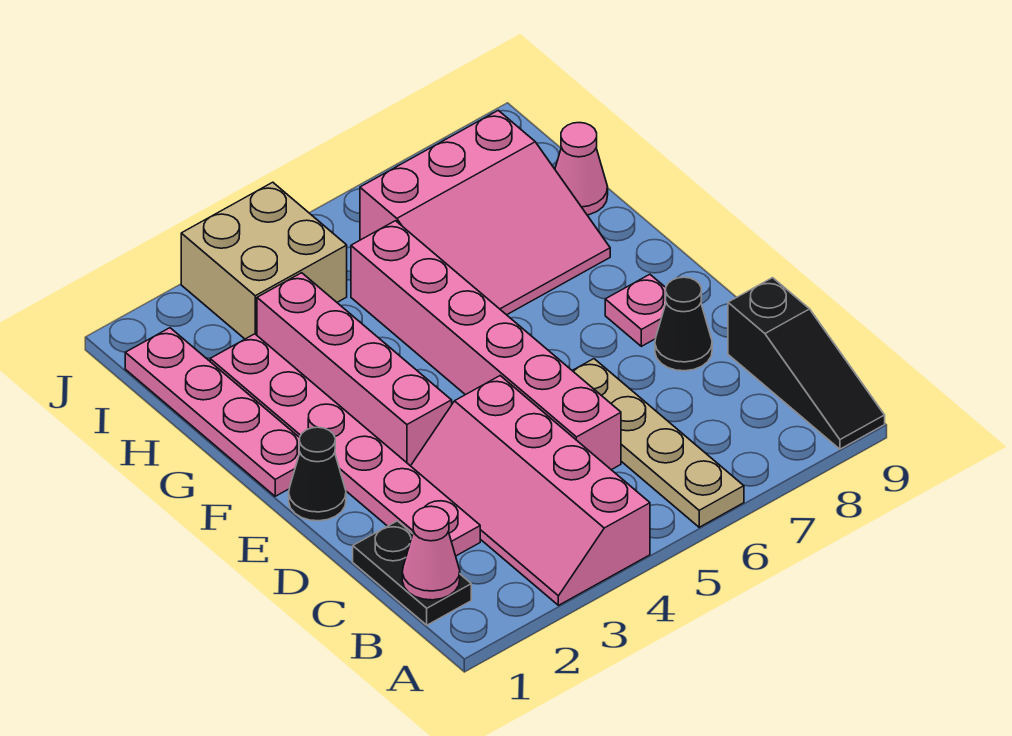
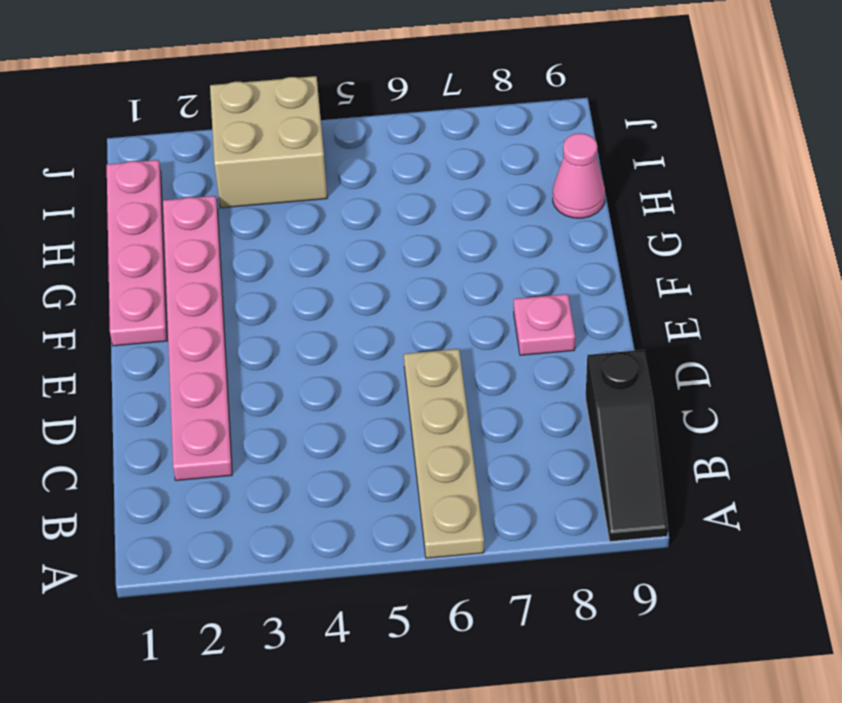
none -> pink slope A3:D4 level 1 top 4
none -> black plate B1:C1 level 1
none -> pink brick C5:H5 level 1

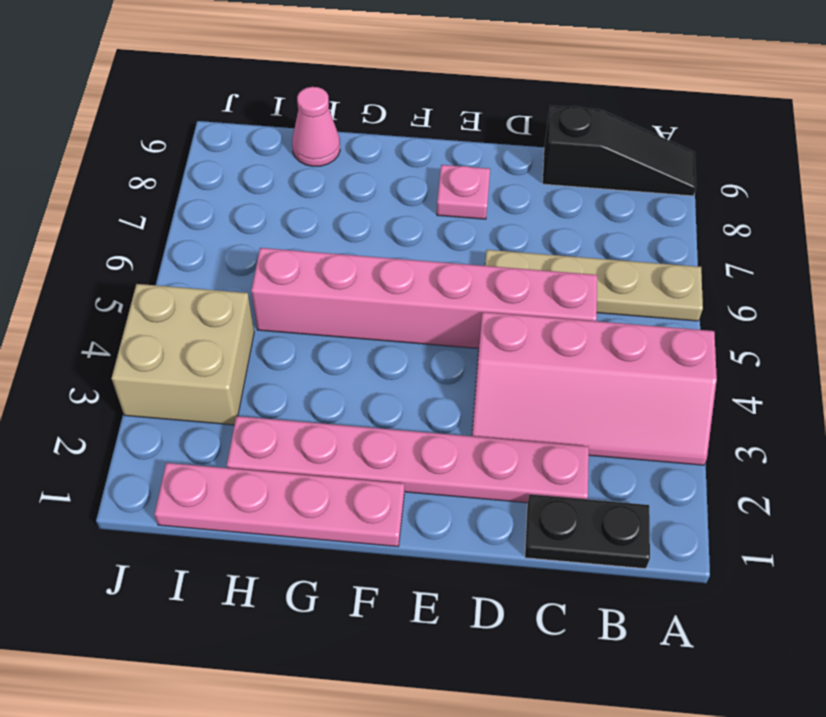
none -> black cone D8 level 1
none -> black cone E1 level 1
none -> pink brick E3:H3 level 1

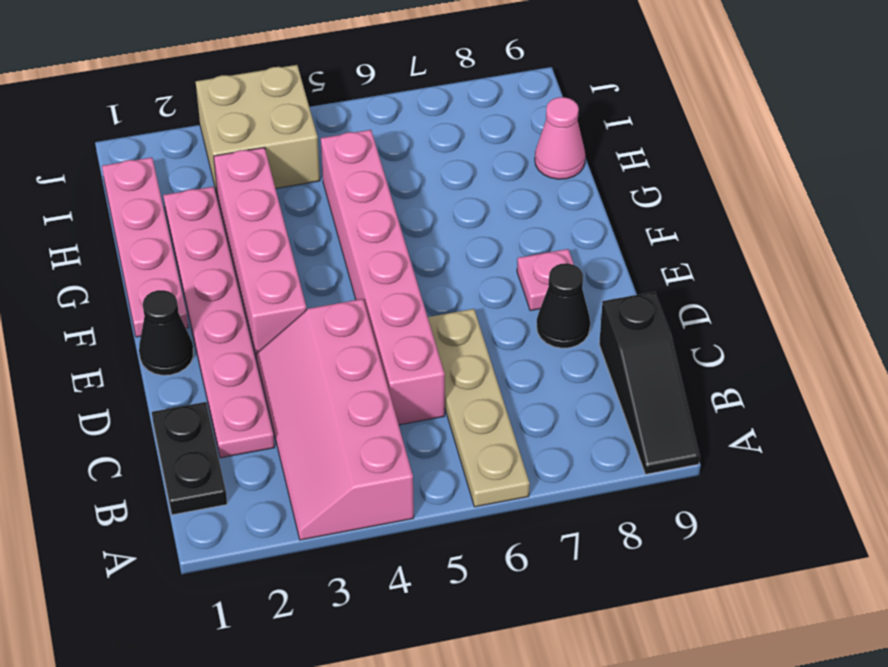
none -> pink slope G6:I8 level 1 top I
none -> pink cone B1 level 2

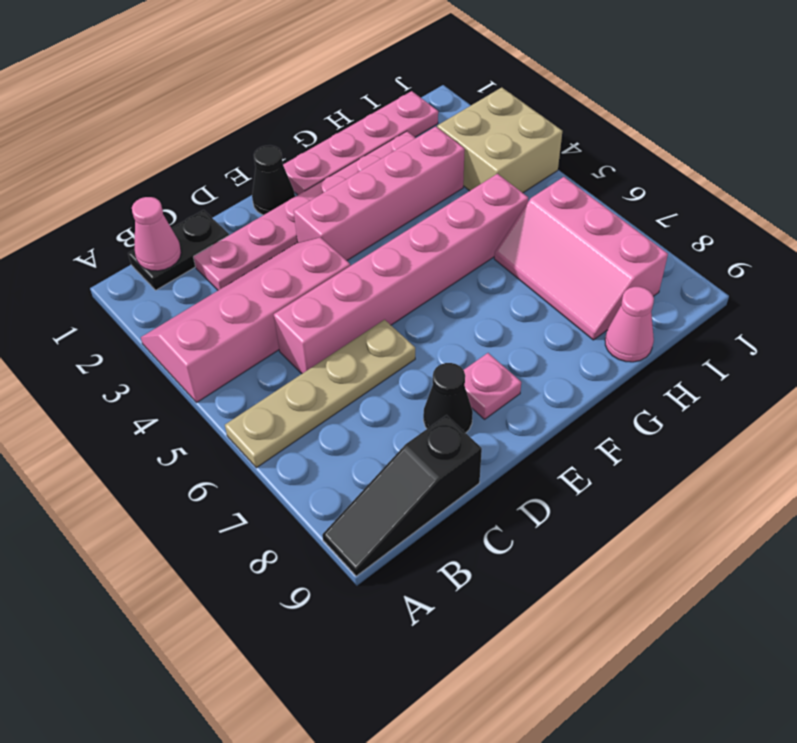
pink slope H6:I8 level 1 top I -> pink slope G6:I8 level 1 top I

